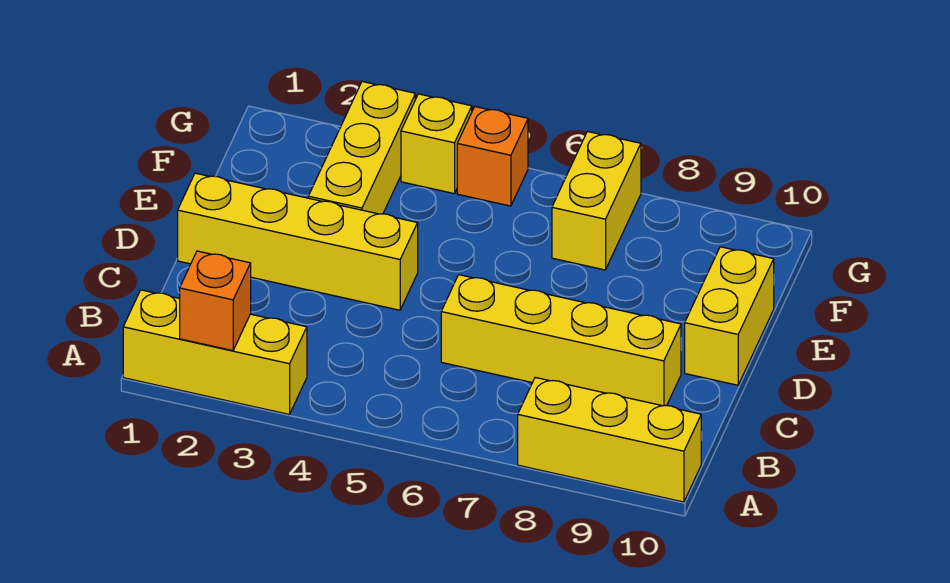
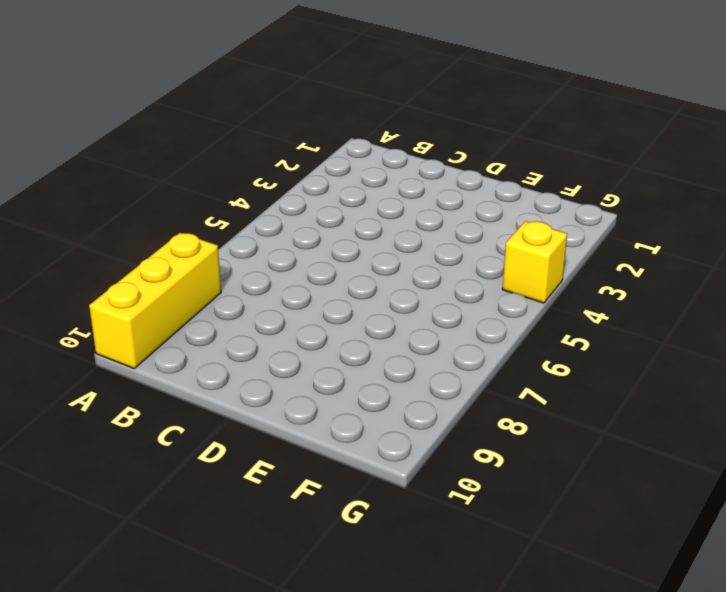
none -> yellow brick A1:A3 level 1
none -> yellow brick C6:C9 level 1

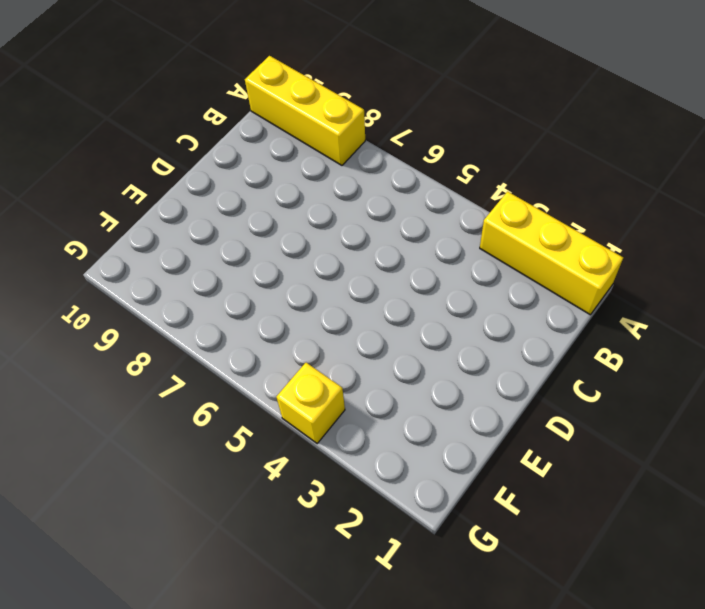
none -> yellow brick C6:C9 level 1
none -> yellow brick D1:D4 level 1

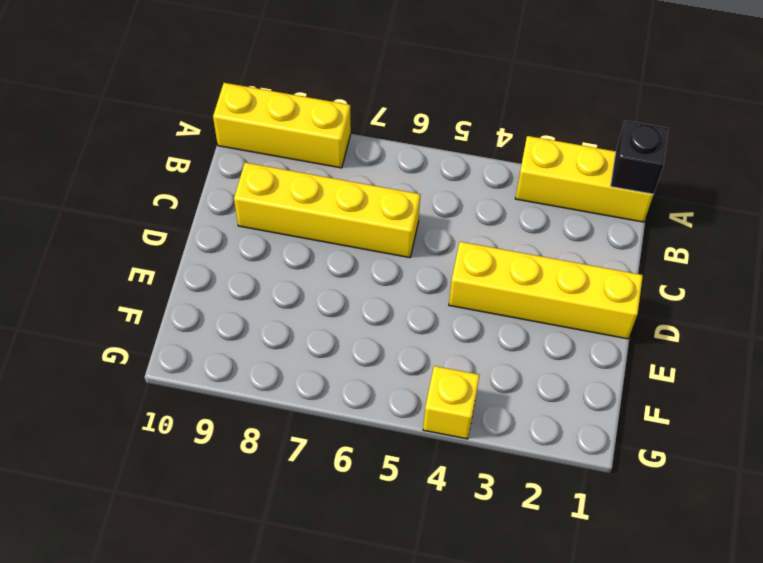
black brick A1 level 2 -> none
none -> yellow brick D10:E10 level 1
none -> yellow brick E3:G3 level 1

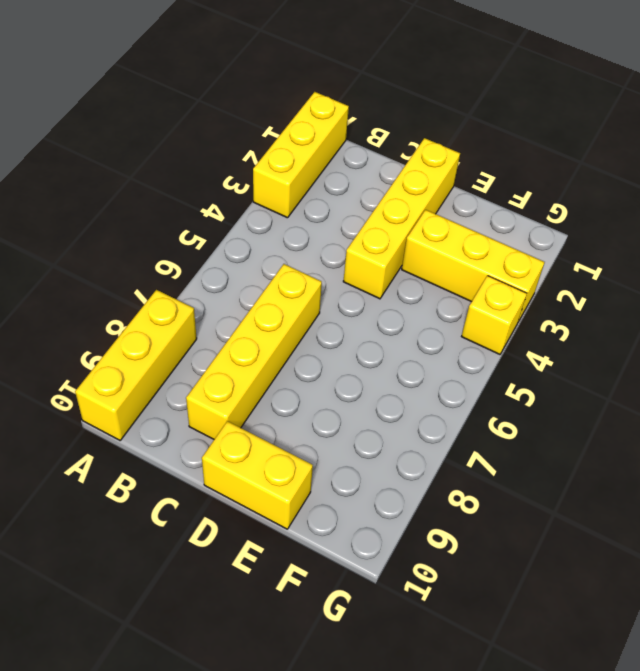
none -> yellow brick F7:G7 level 1
none -> orange brick G5 level 1

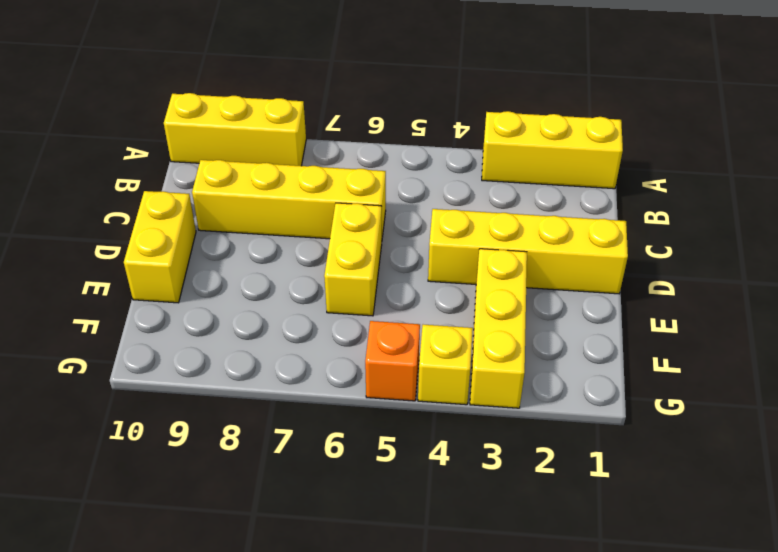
yellow brick D6:E6 level 1 -> yellow brick F7:G7 level 1
none -> orange brick A2 level 2

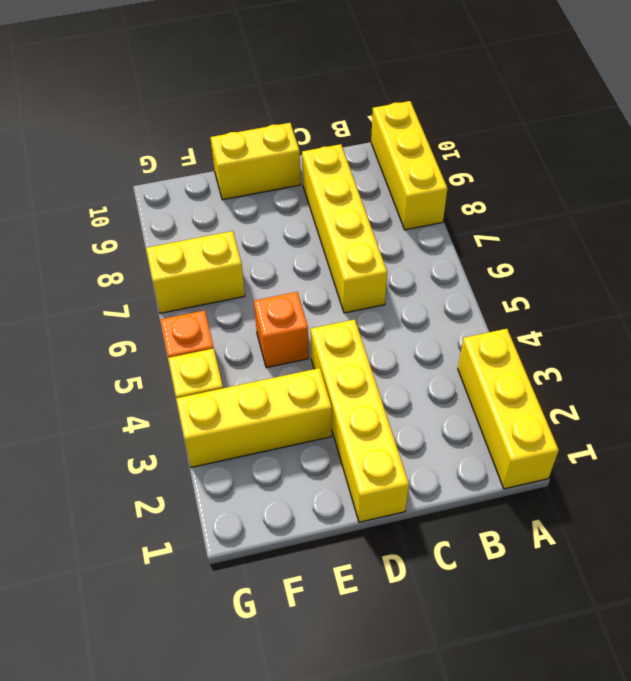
orange brick E5 level 1 -> orange brick A2 level 2

